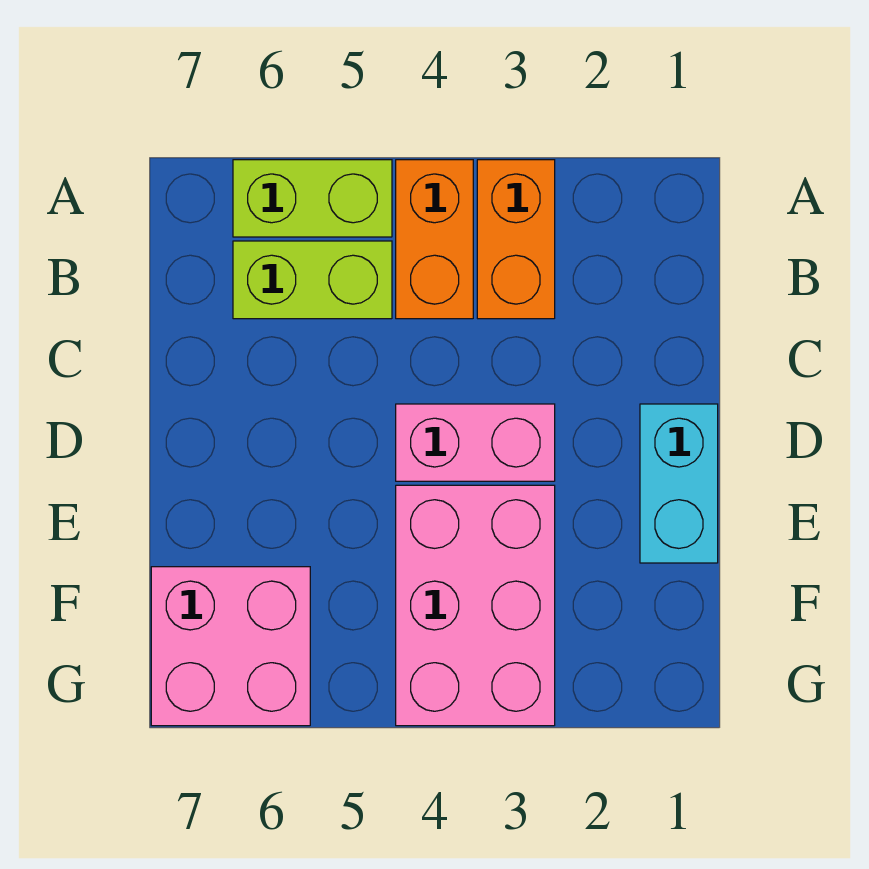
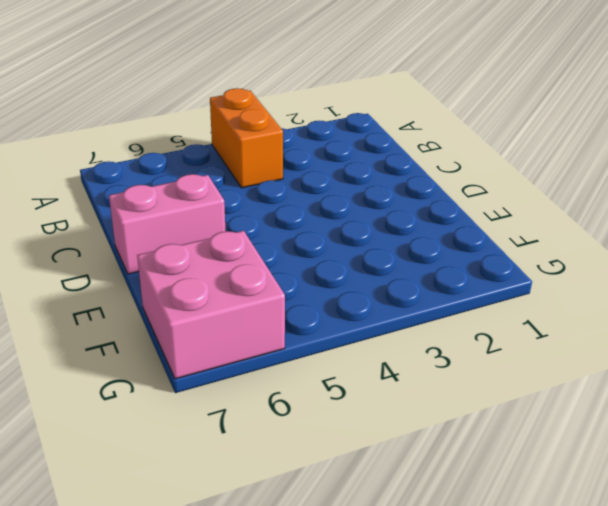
pink brick D6:D7 level 1 -> pink brick D3:D4 level 1
none -> orange brick A3:B3 level 1
none -> lime brick A5:A6 level 1

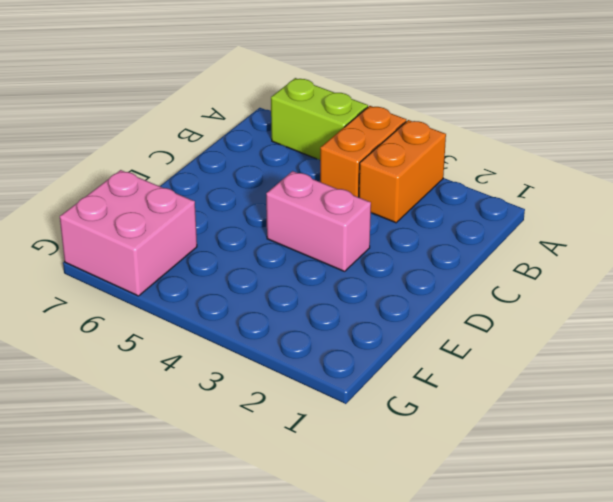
none -> lime brick B5:B6 level 1
none -> cyan brick D1:E1 level 1

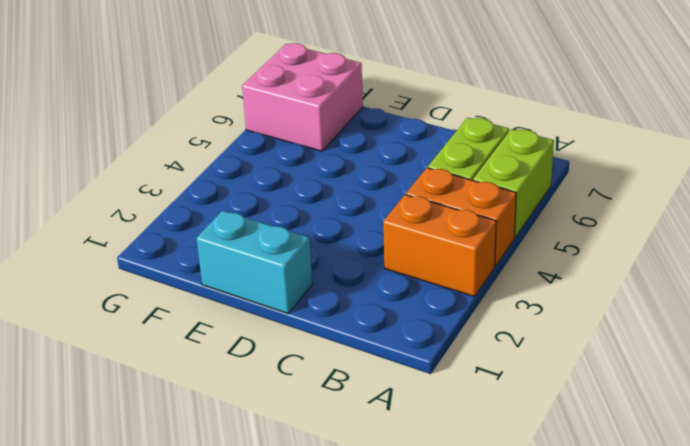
none -> pink brick D3:D4 level 1
none -> pink brick E3:G4 level 1

